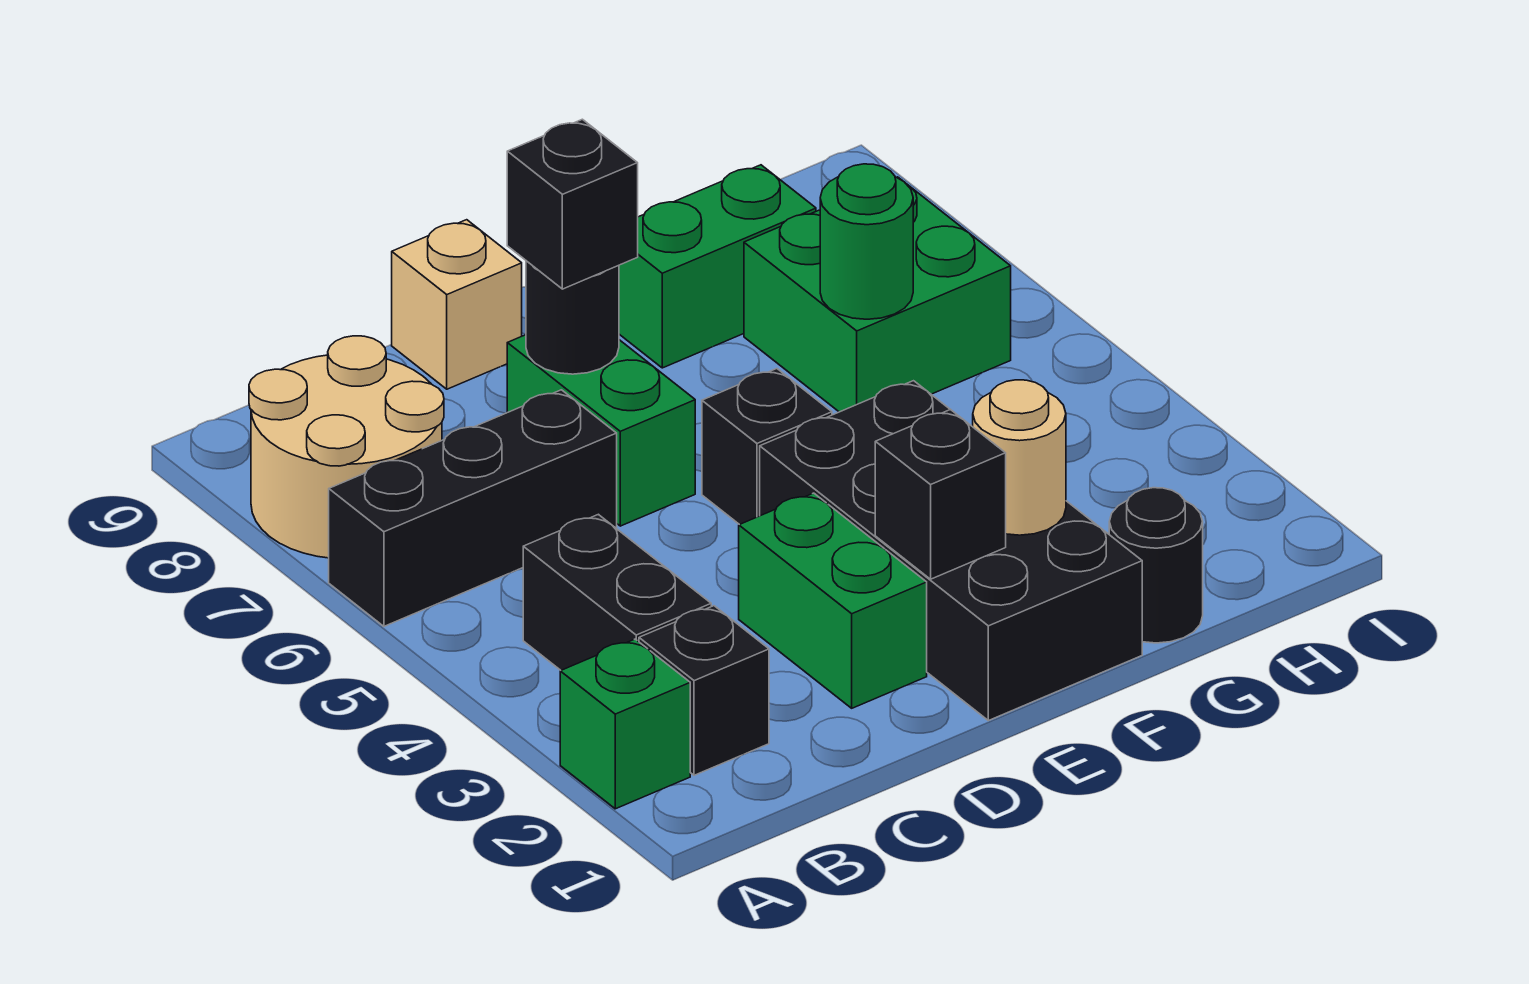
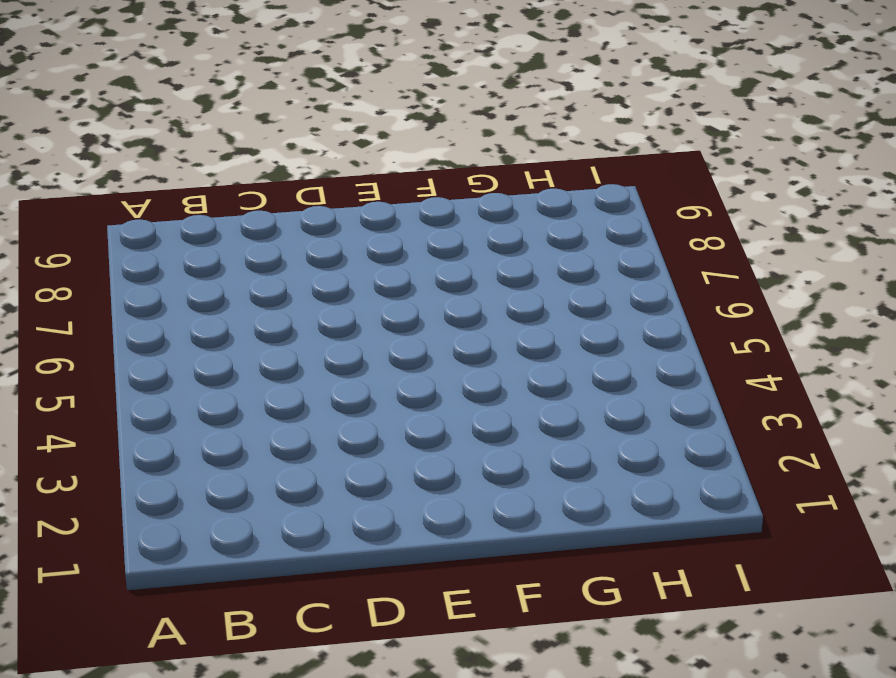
none -> green brick A2 level 1
none -> black brick A6:C6 level 1
none -> tan round brick A7:B8 level 1

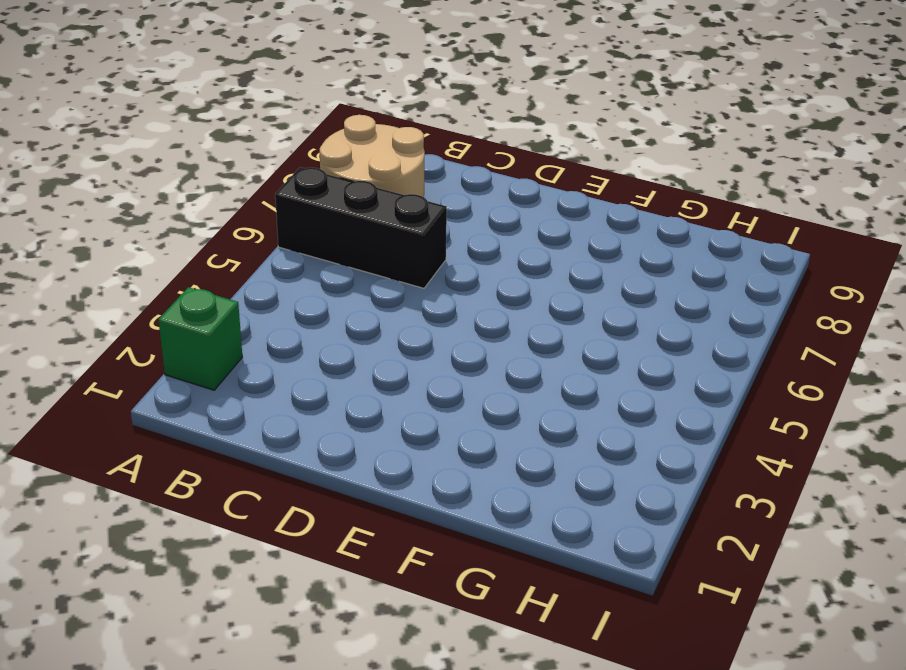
none -> black brick B2 level 1
none -> black brick B3:B4 level 1
none -> green brick D2:D3 level 1

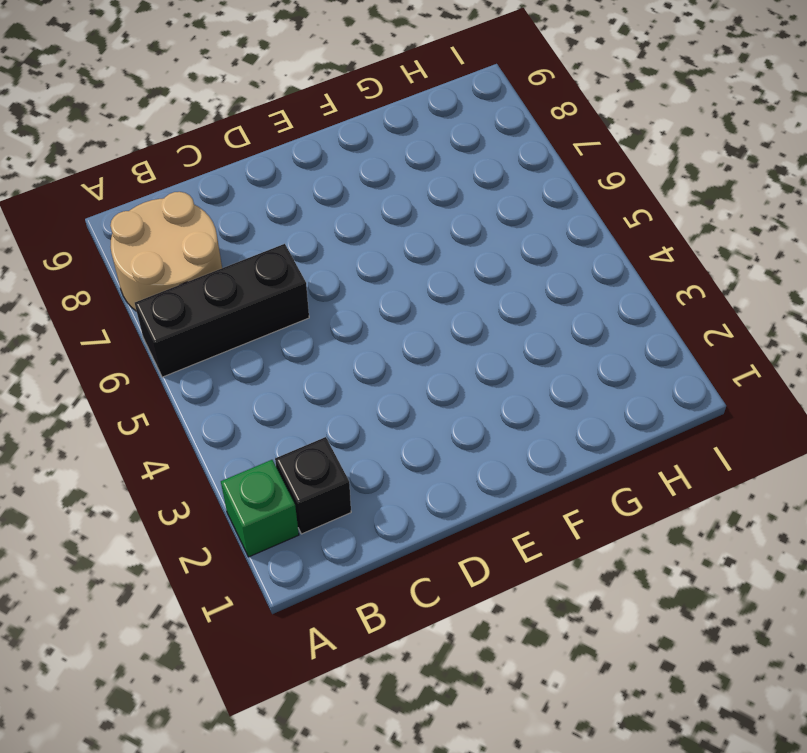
none -> black brick B3:B4 level 1
none -> green brick D2:D3 level 1
none -> green brick D6:D7 level 1

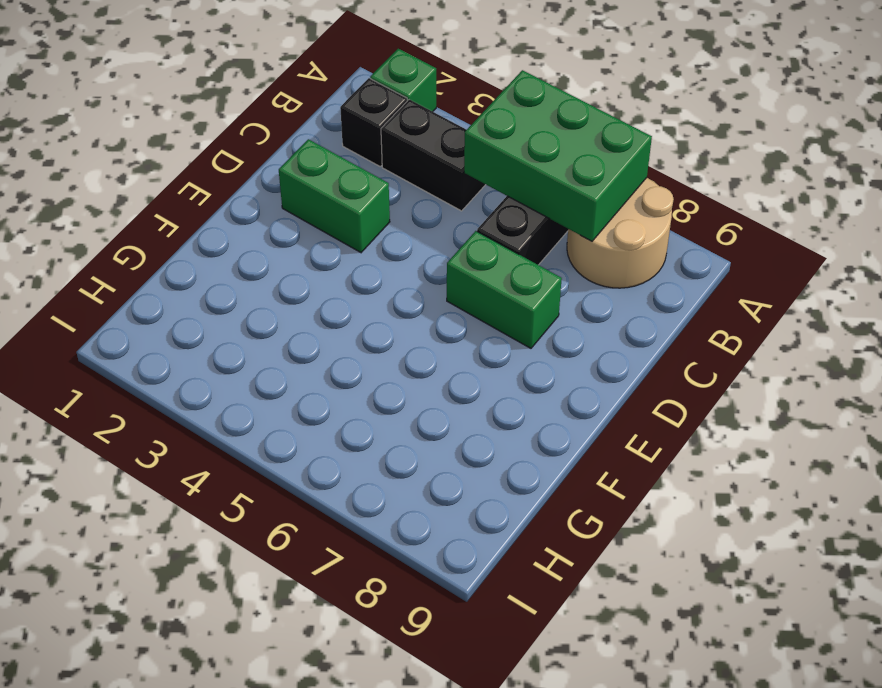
green brick A5:B7 level 2 -> none
none -> tan brick D9 level 1
none -> black brick E1:F4 level 1
none -> black brick E5 level 1

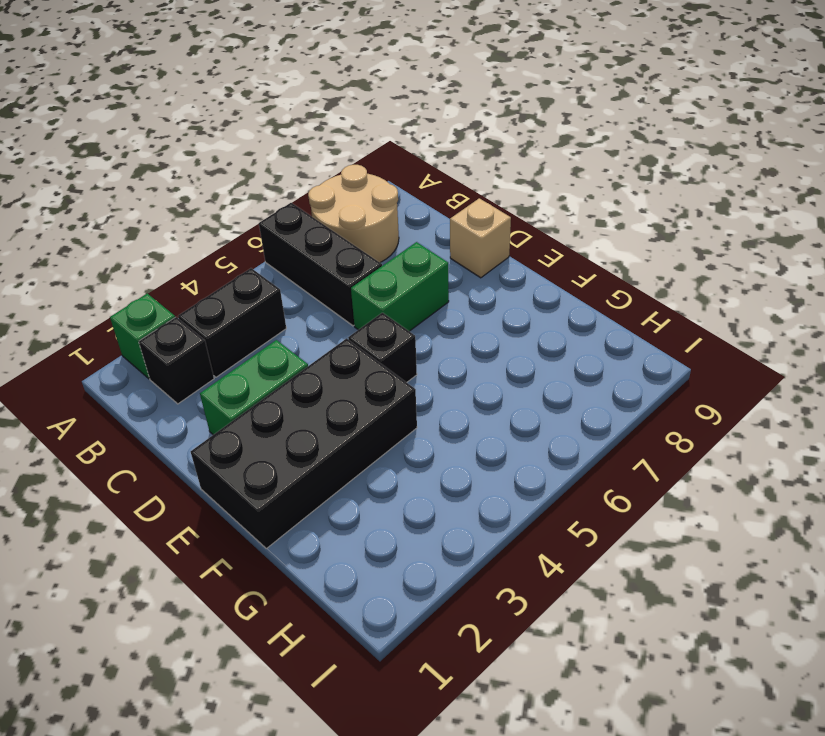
none -> green brick F8:G8 level 1
none -> black round brick G1 level 1
none -> green brick G6:H7 level 1

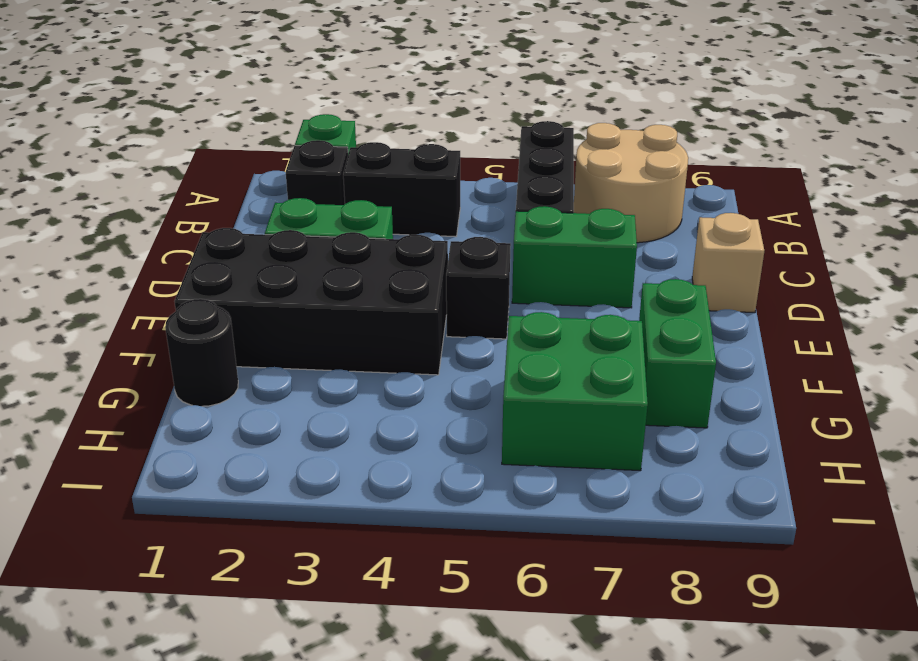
none -> black round brick D7 level 2
none -> black brick E2 level 2
none -> tan round brick F2 level 2

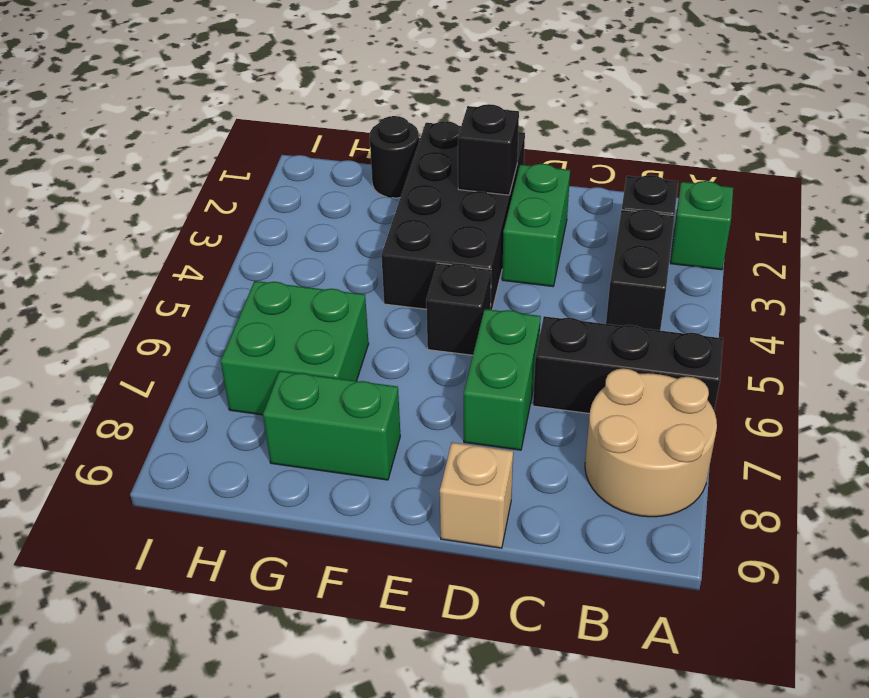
none -> black round brick D7 level 2
none -> tan round brick F2 level 2
none -> green round brick G6 level 2

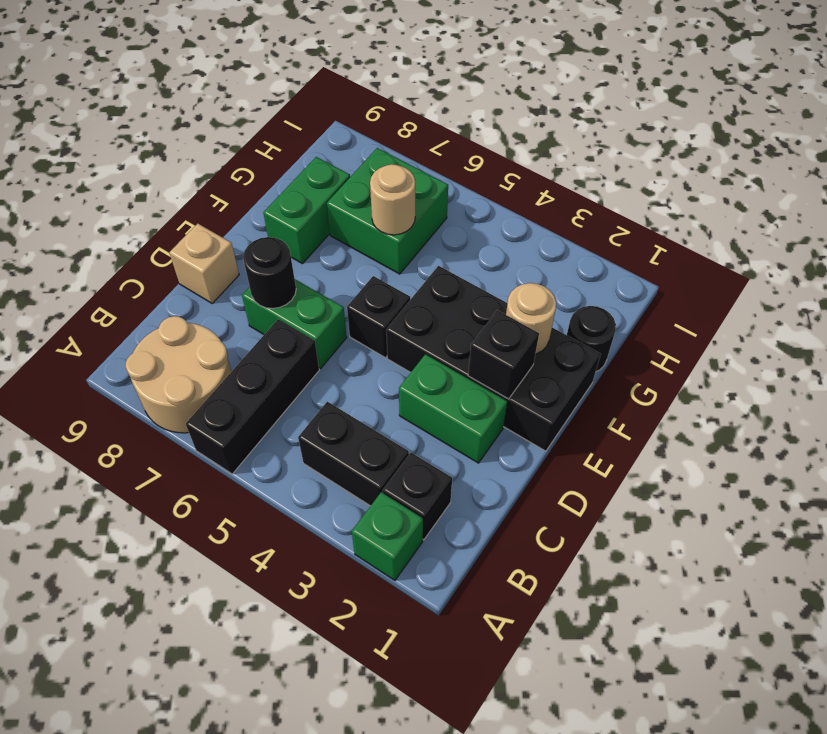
tan round brick G6 level 2 -> green round brick G6 level 2
none -> black brick D7 level 3

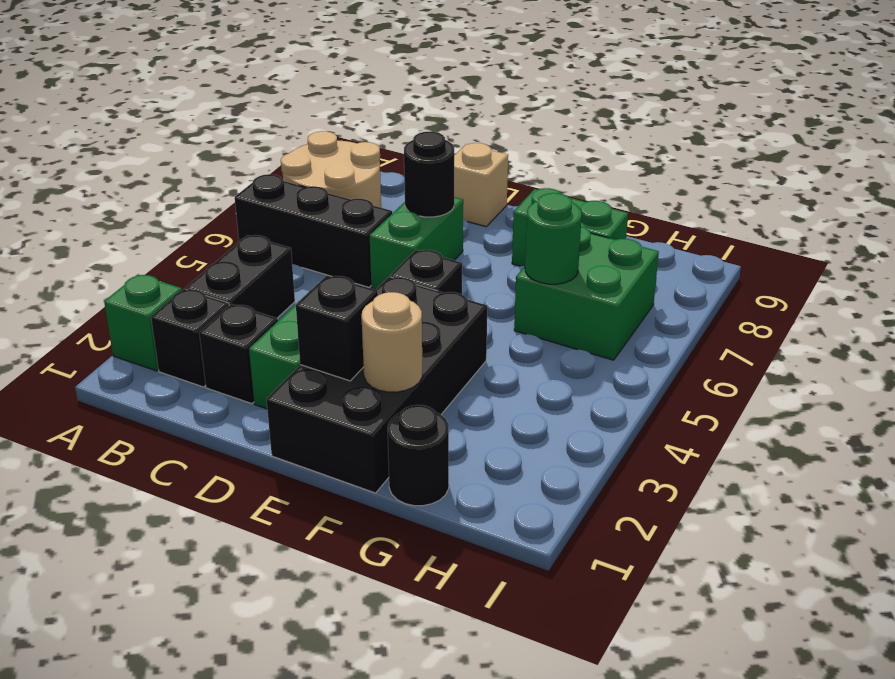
black brick C2 level 1 -> black brick D7 level 3

